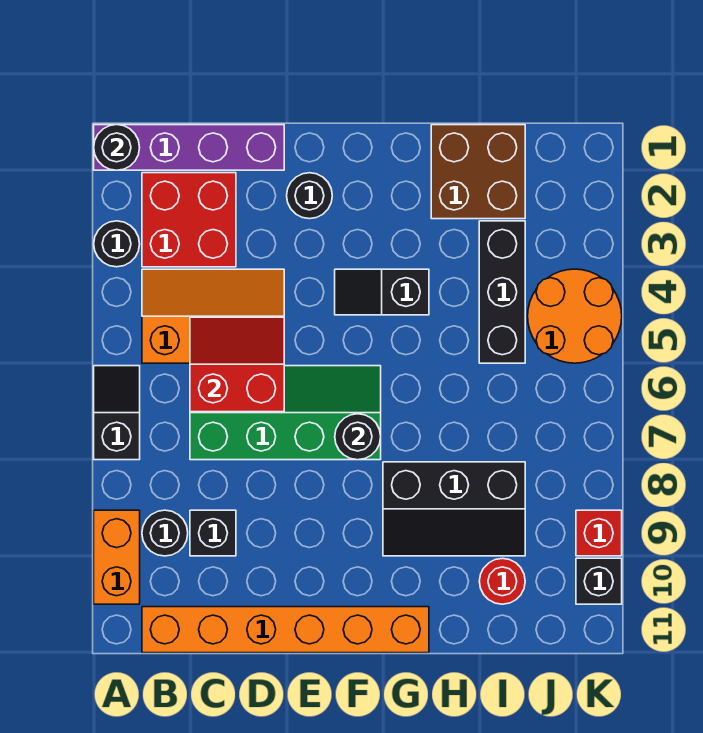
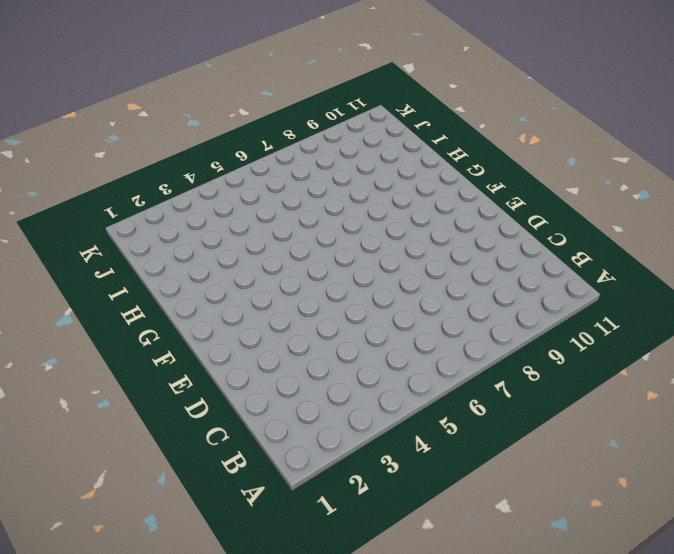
none -> purple brick A1:D1 level 1
none -> black round brick A3 level 1
none -> black slope A6:A7 level 1 top 7

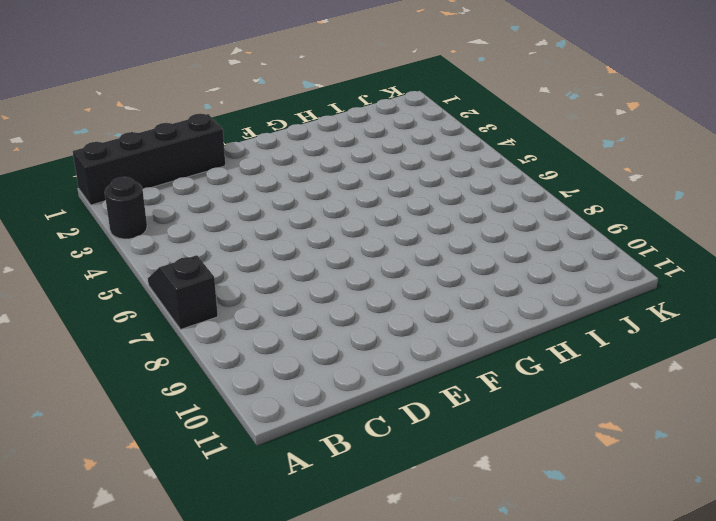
black brick A1:D1 level 1 -> purple brick A1:D1 level 1
none -> orange brick A9:A10 level 1
none -> red brick B2:C3 level 1
none -> orange slope B4:D5 level 1 top 5

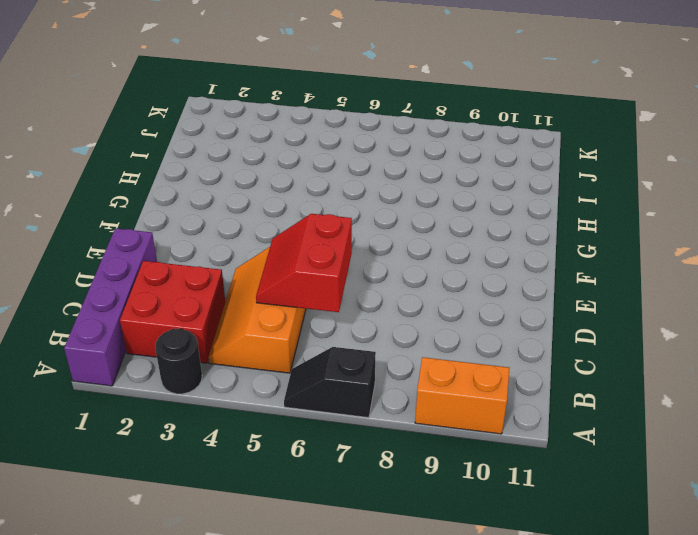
none -> black round brick B9 level 1
none -> orange brick B11:G11 level 1
none -> green slope C6:F7 level 1 top 7

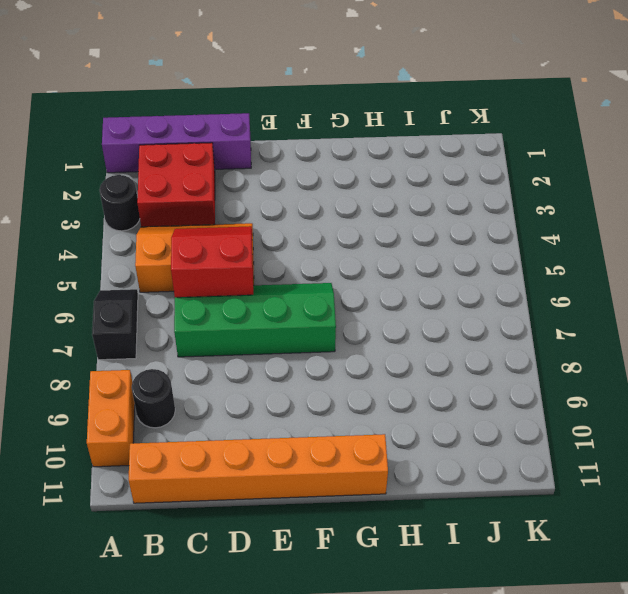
none -> black brick C9 level 1
none -> black round brick E2 level 1
none -> black slope F4:G4 level 1 top G

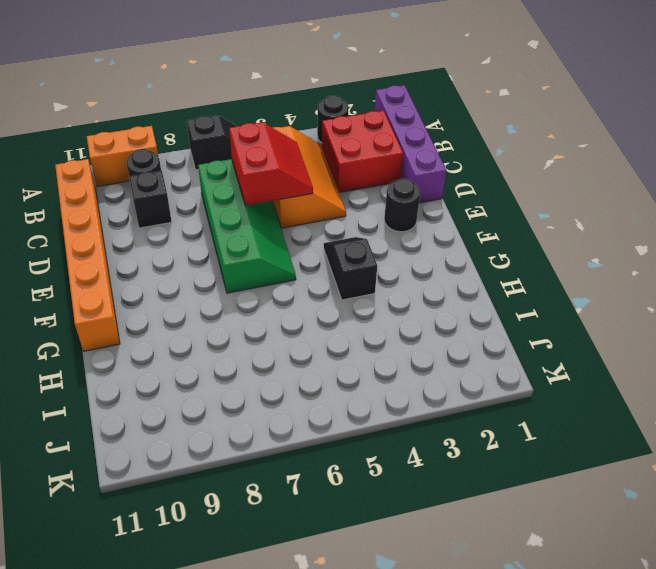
none -> black slope G8:I9 level 1 top 8
none -> brown brick H1:I2 level 1
none -> black brick I3:I5 level 1

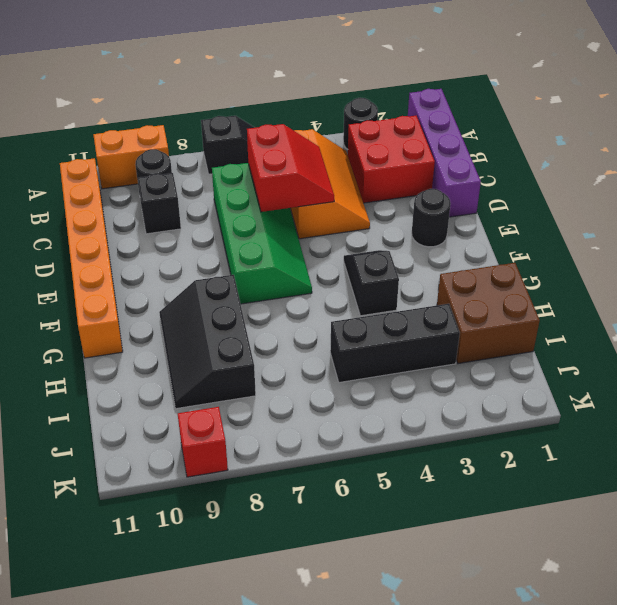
none -> red round brick I10 level 1
none -> orange round brick J4:K5 level 1
none -> black brick K10 level 1

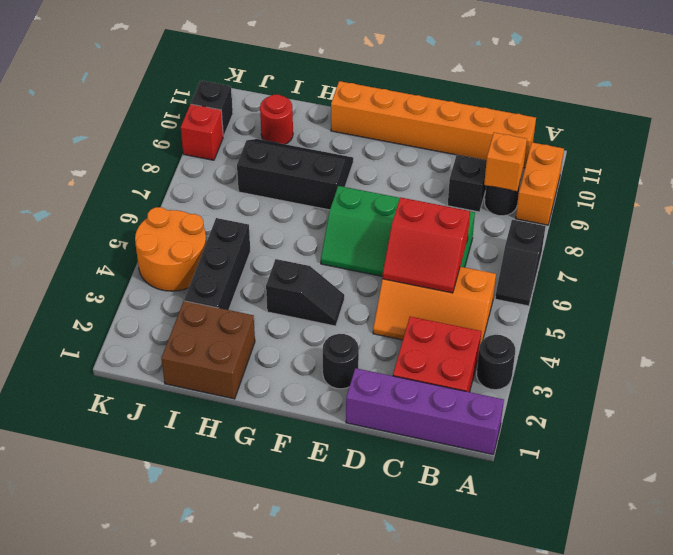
orange brick B9 level 2 -> none
none -> black round brick A1 level 2
none -> black round brick F7 level 2

